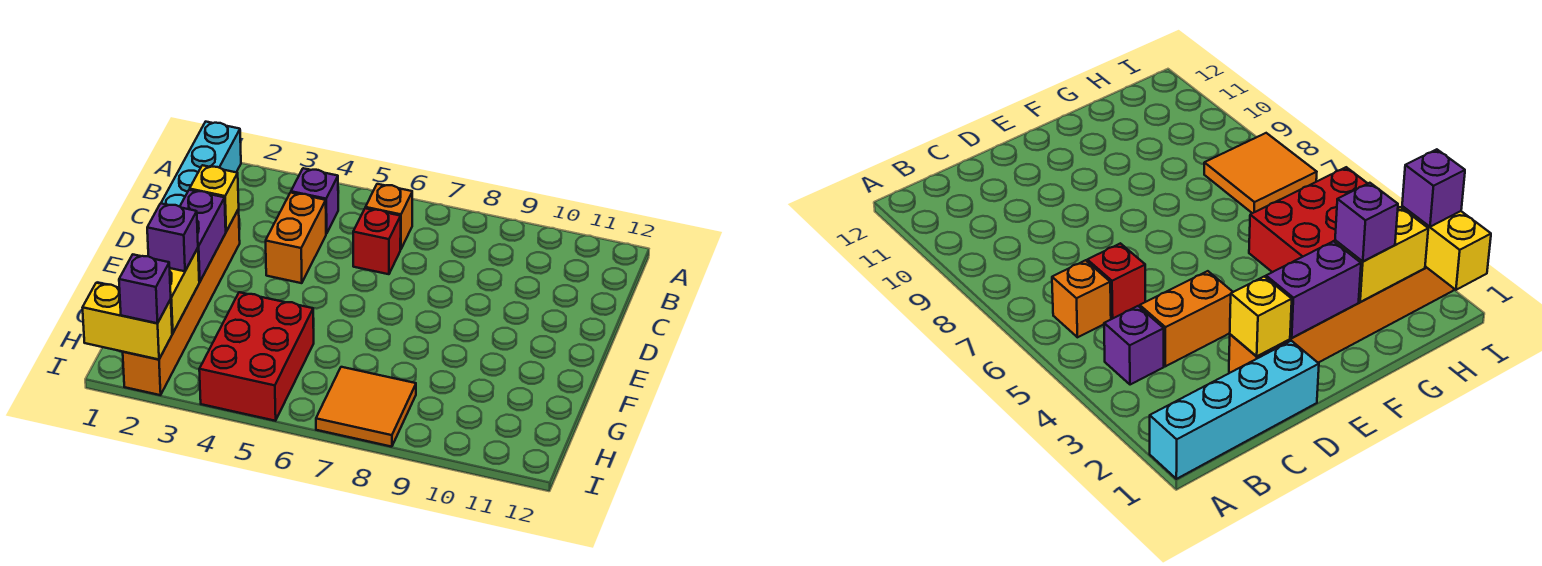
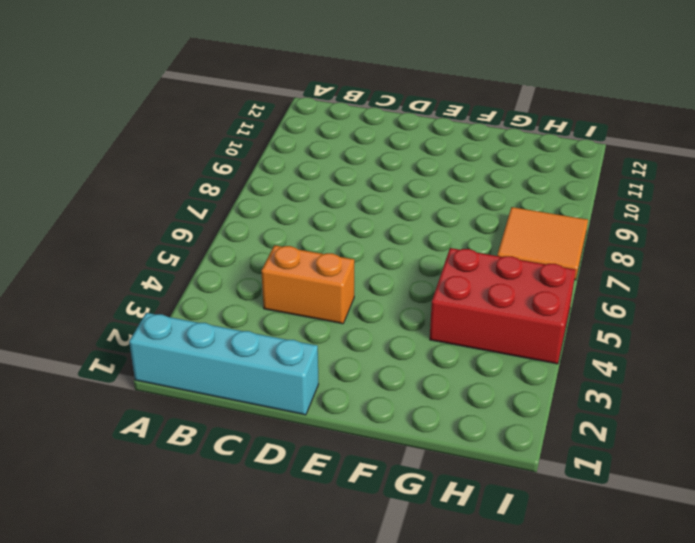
none -> purple brick B4 level 1
none -> orange brick B6 level 1
none -> red brick C6 level 1

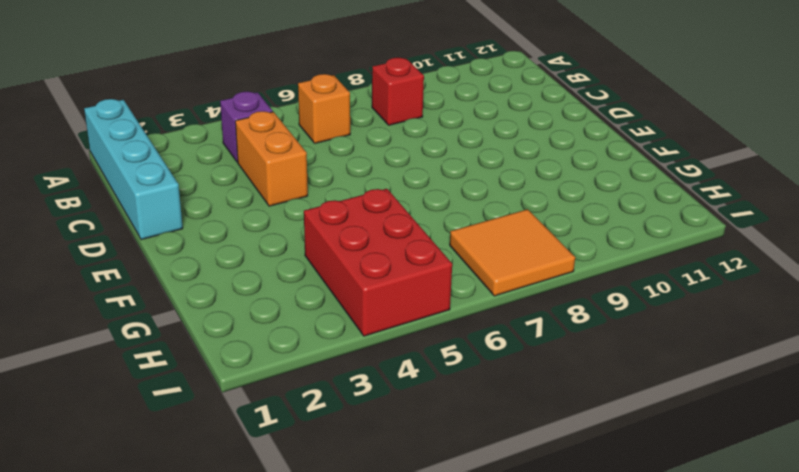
red brick B8 level 1 -> red brick C6 level 1
none -> orange brick D2:I2 level 1
none -> yellow brick D2 level 2
none -> purple brick E2:F2 level 2

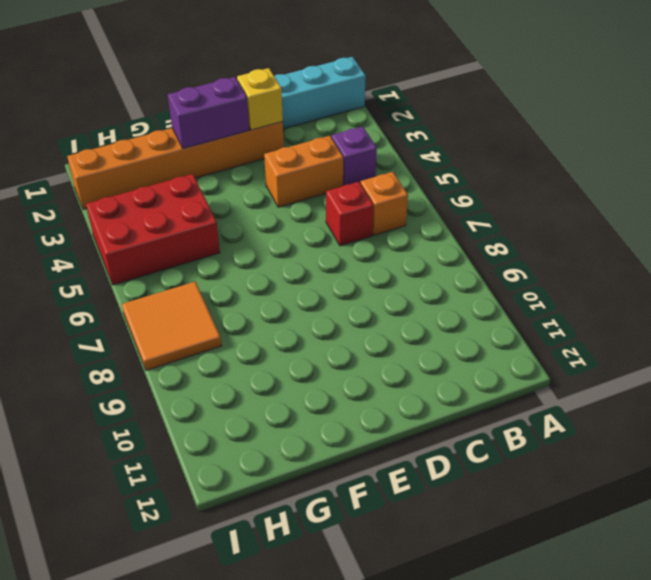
none -> yellow brick G2:H2 level 2
none -> yellow brick I1:I2 level 2
none -> purple brick G2 level 3

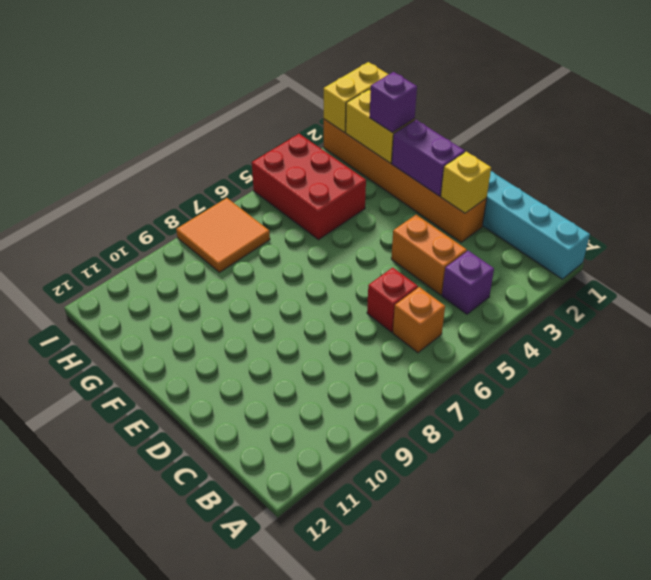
none -> purple brick I2 level 3

